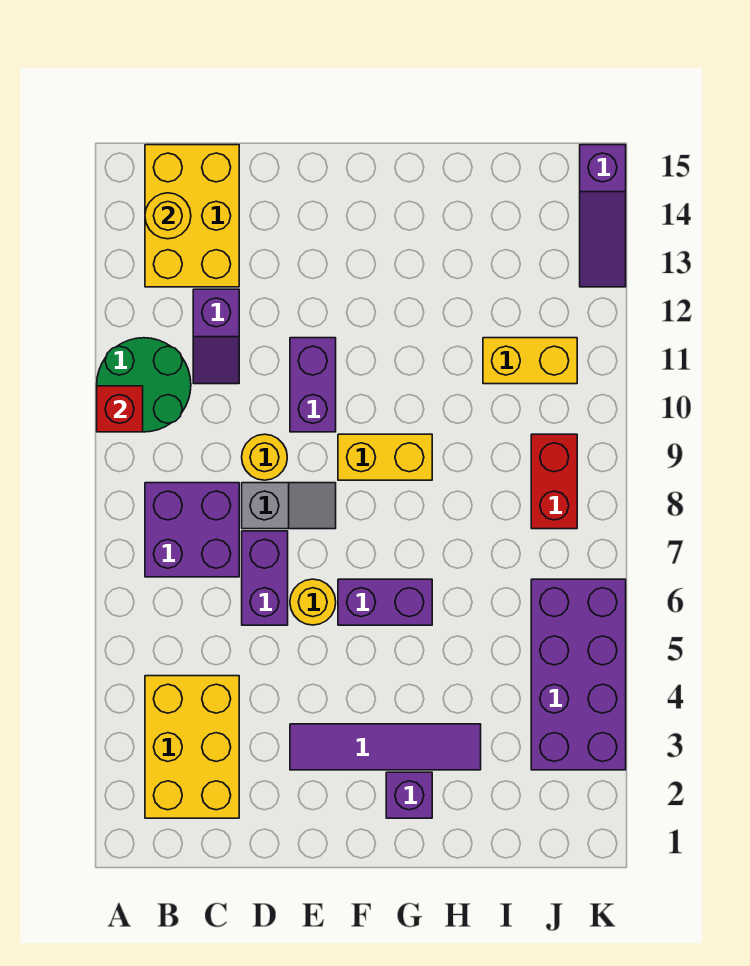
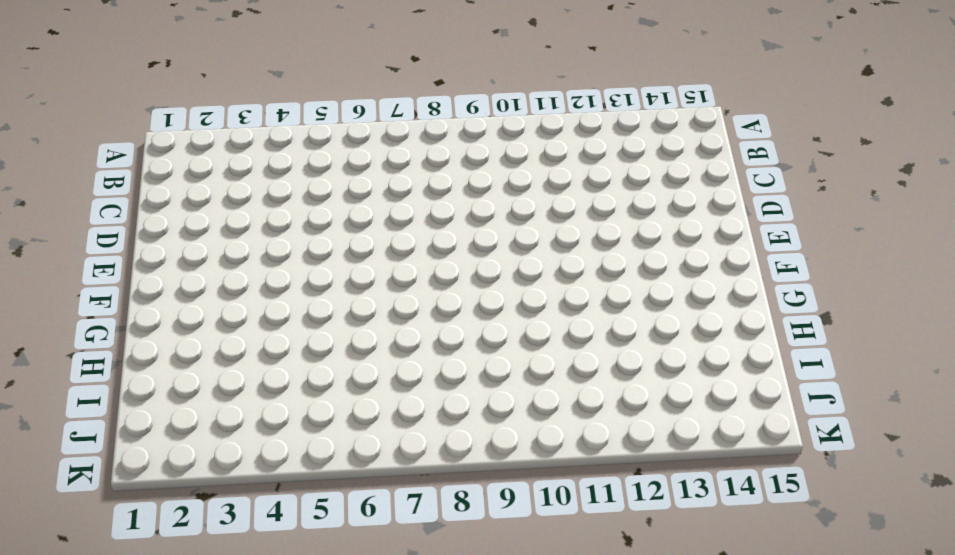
none -> green round brick A10:B11 level 1
none -> yellow brick B2:C4 level 1
none -> purple brick B7:C8 level 1

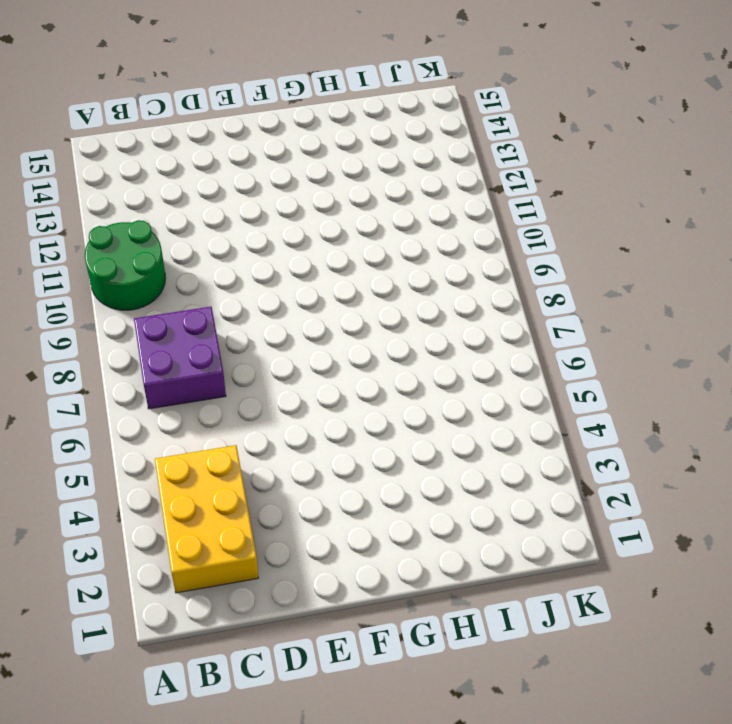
none -> yellow brick B13:C15 level 1
none -> purple slope C11:C12 level 1 top 12
none -> purple brick D6:D7 level 1

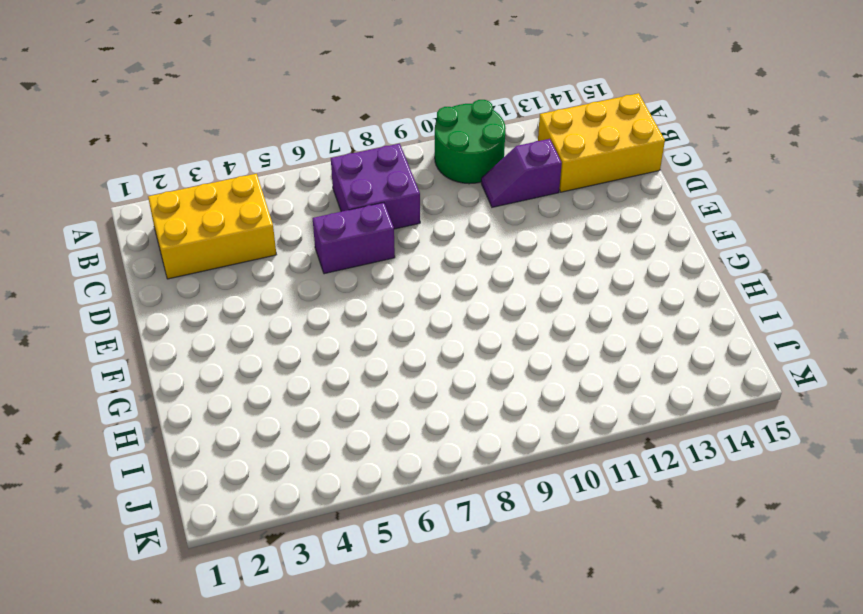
none -> grey slope D8:E8 level 1 top D
none -> yellow round brick D9 level 1
none -> purple tile E3:H3 level 1

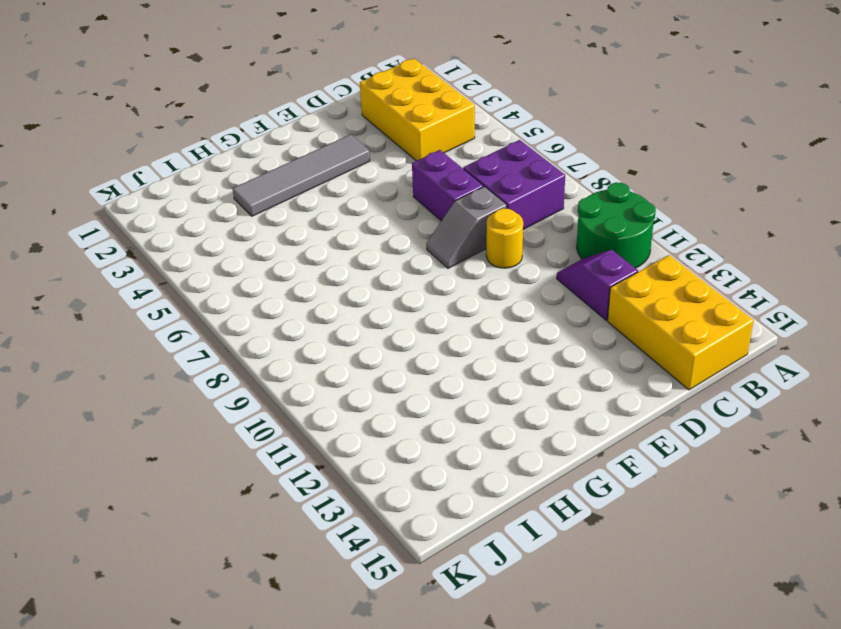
grey tile E3:H3 level 1 -> purple tile E3:H3 level 1
none -> yellow round brick E6 level 1
none -> purple brick E10:E11 level 1
none -> purple brick F6:G6 level 1

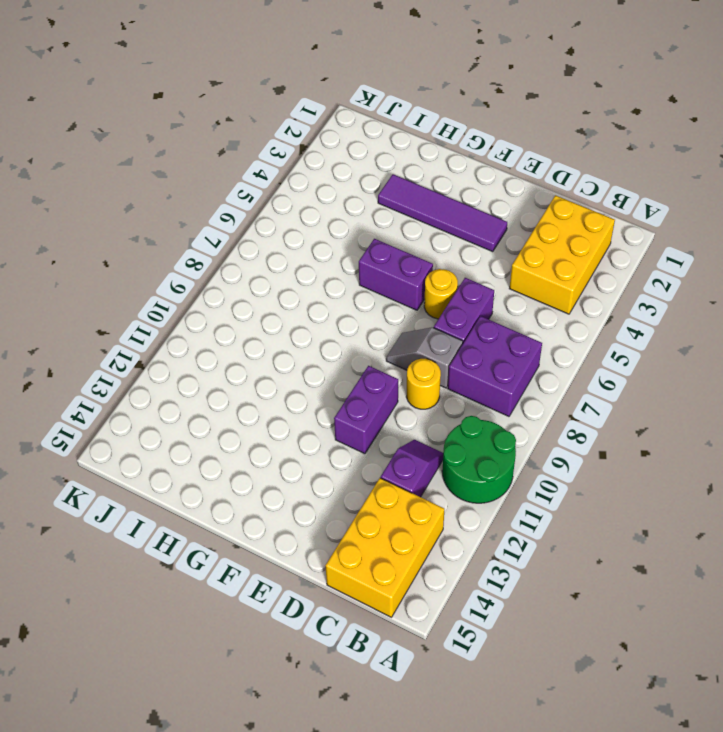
none -> yellow brick F9:G9 level 1
none -> purple brick G2 level 1
none -> yellow brick I11:J11 level 1

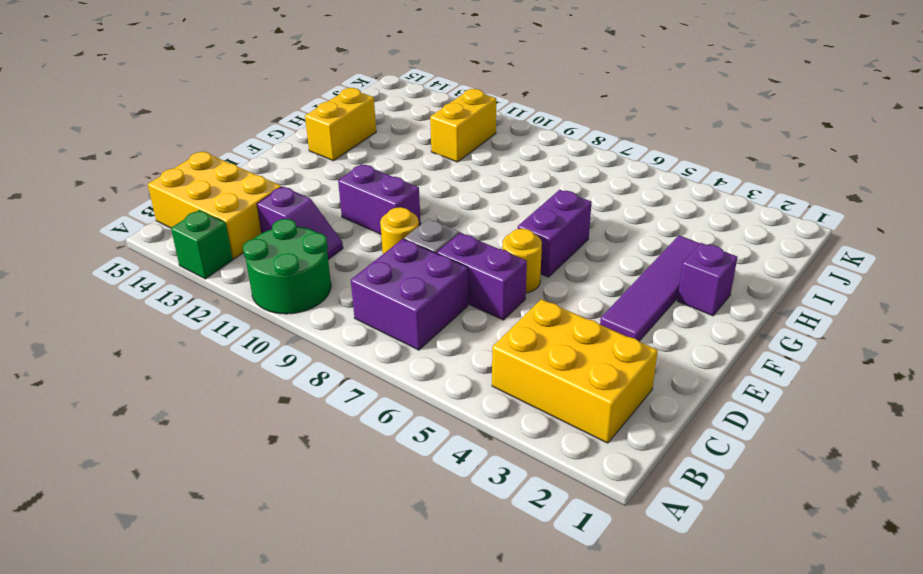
green brick A13 level 1 -> none
yellow brick G14:H14 level 1 -> yellow brick F9:G9 level 1
none -> purple brick J3:K6 level 1
none -> red brick J8:J9 level 1
none -> purple slope K13:K15 level 1 top 15

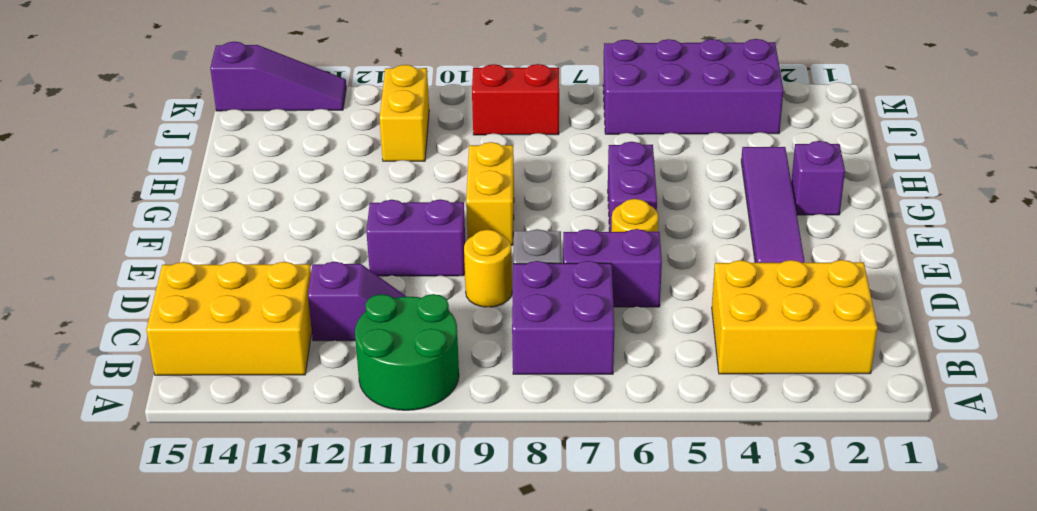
none -> red brick A10 level 2
none -> yellow round brick B14 level 2

